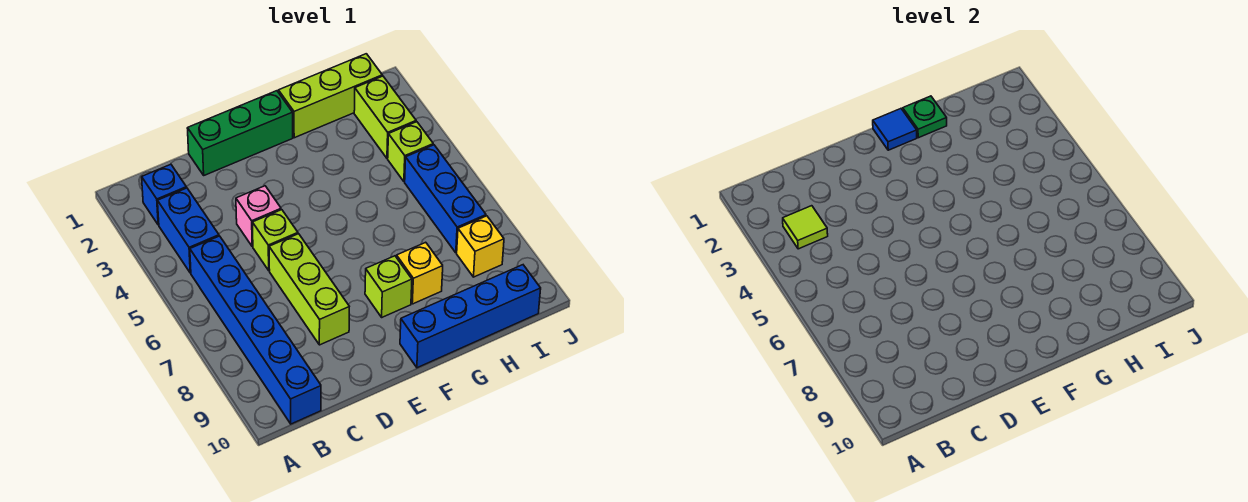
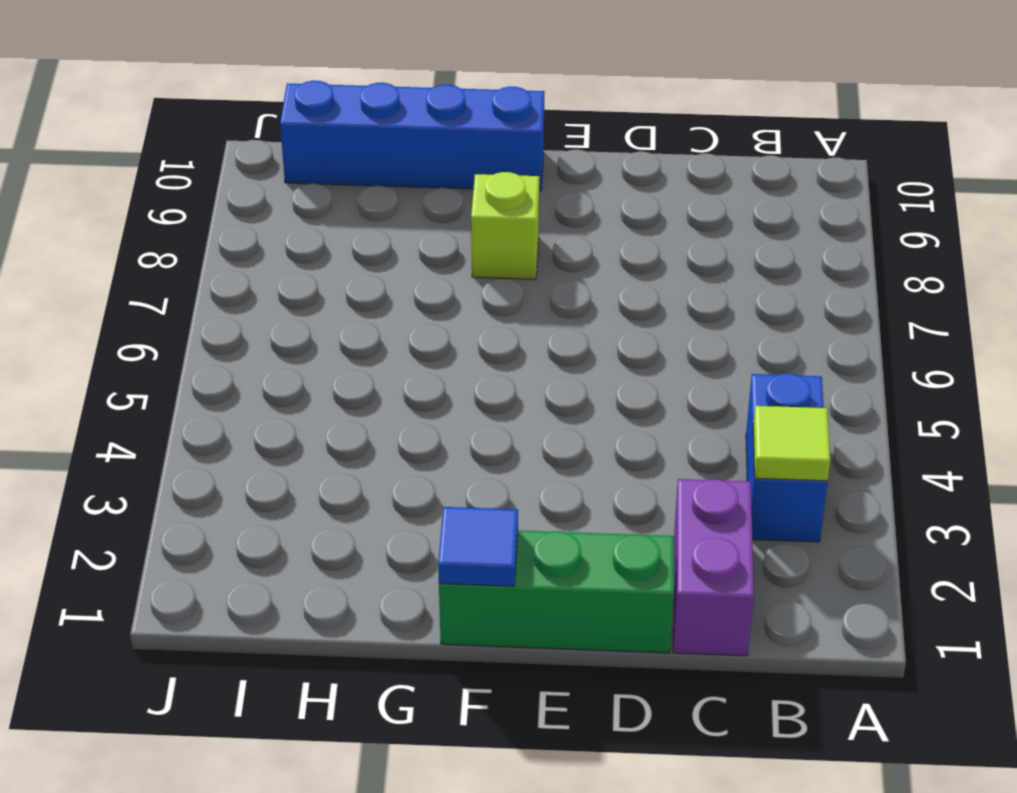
purple brick C1:C2 level 1 -> none
none -> blue brick B2 level 1
none -> blue brick B5:B10 level 1
none -> pink brick D4 level 1

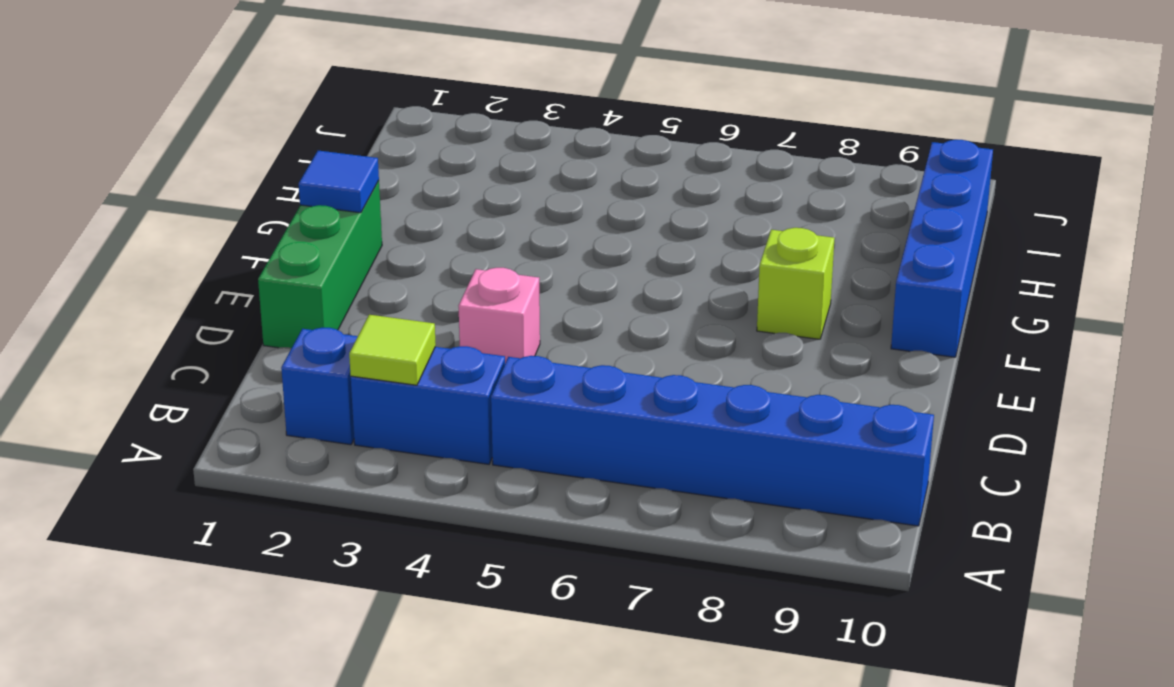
none -> lime brick D5 level 1
none -> lime brick D6:D8 level 1
none -> lime brick G1:I1 level 1

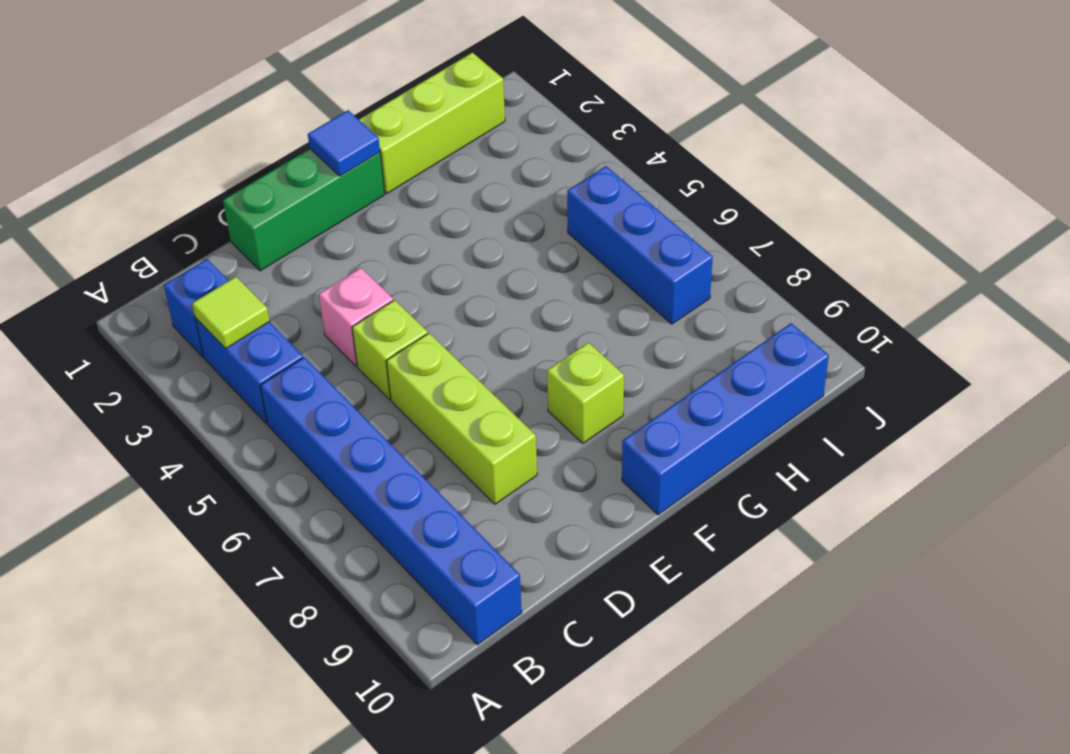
none -> yellow brick G8 level 1
none -> lime brick I2:I3 level 1
none -> lime brick I4 level 1

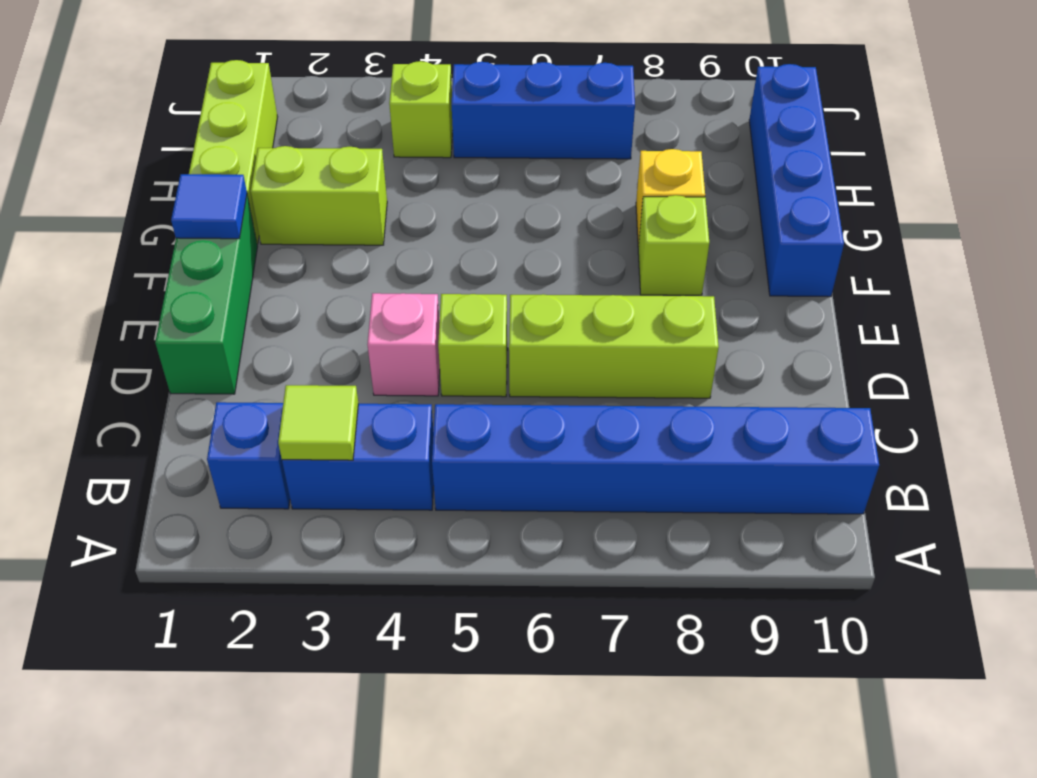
lime brick G2:G3 level 1 -> lime brick I2:I3 level 1
none -> yellow brick I8 level 1
none -> green plate G1 level 2

